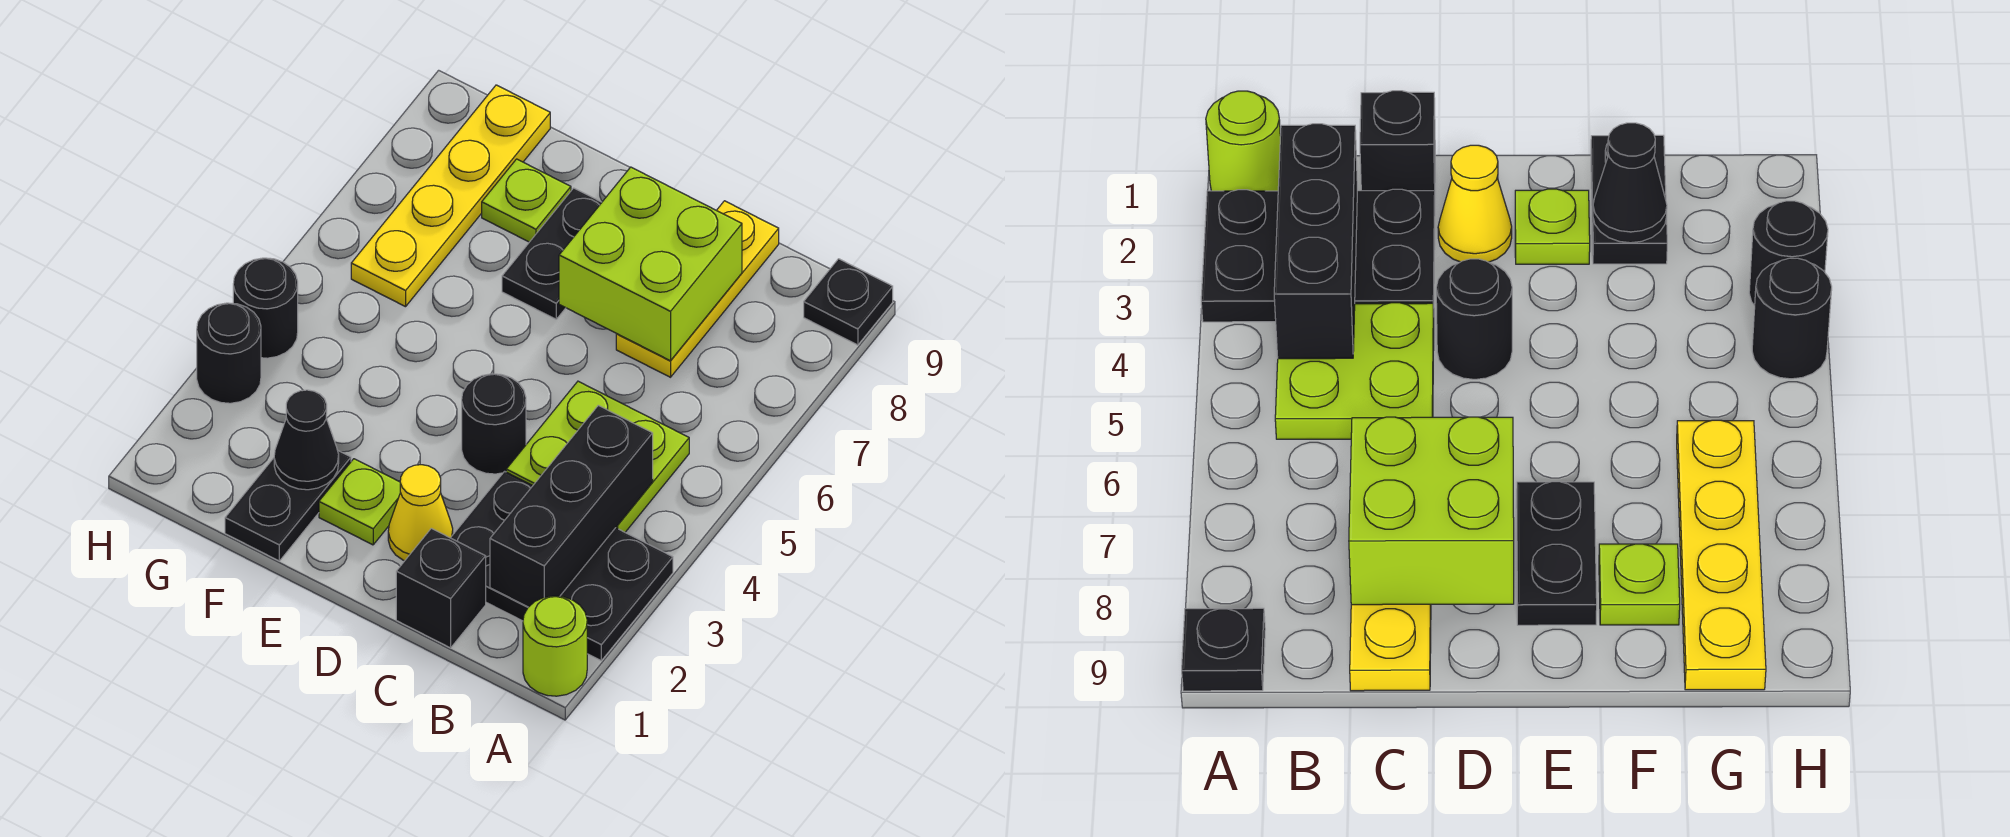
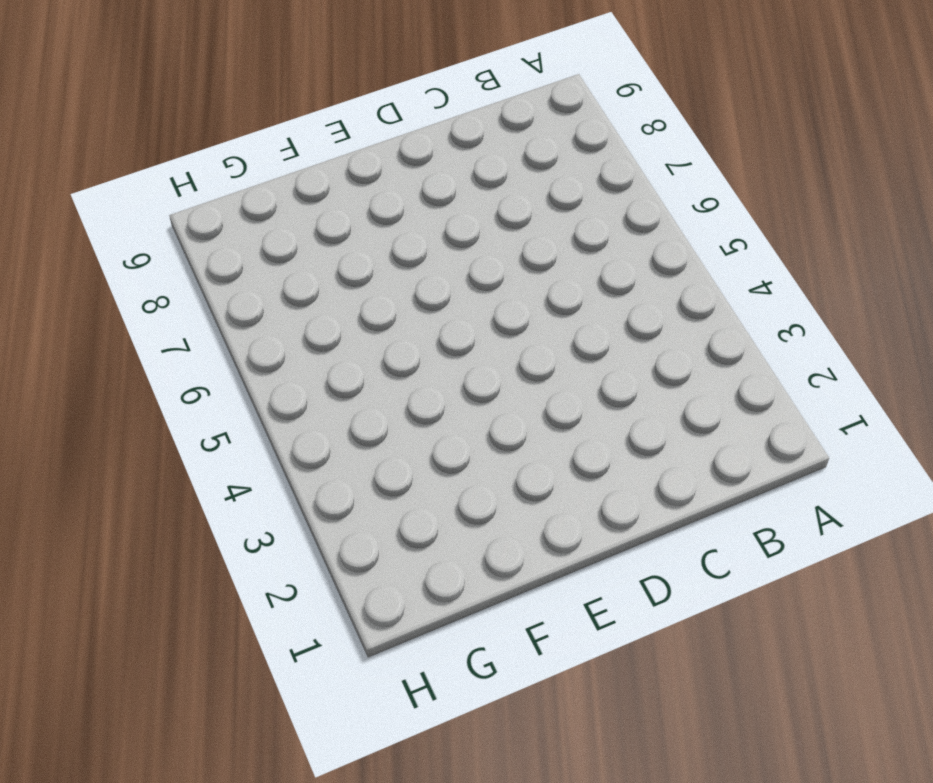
none -> lime round brick A1 level 1
none -> black plate A2:C3 level 1
none -> black plate A9 level 1

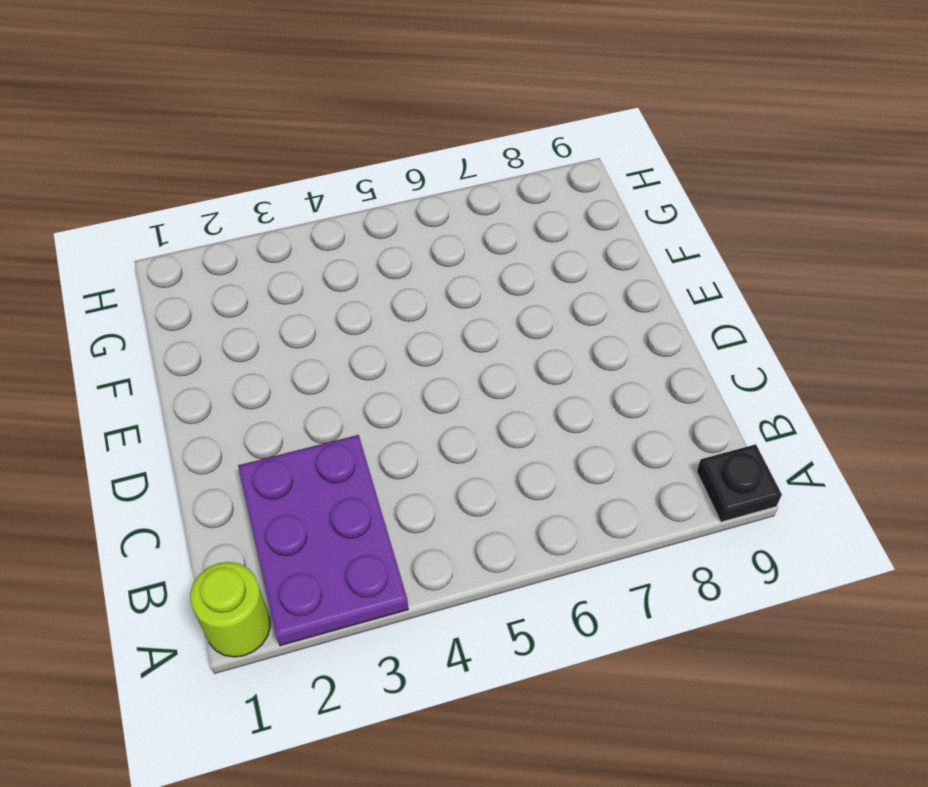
purple plate A2:C3 level 1 -> black plate A2:C3 level 1
none -> lime plate B4:C5 level 1
none -> black brick C1 level 1
none -> yellow plate C7:C9 level 1

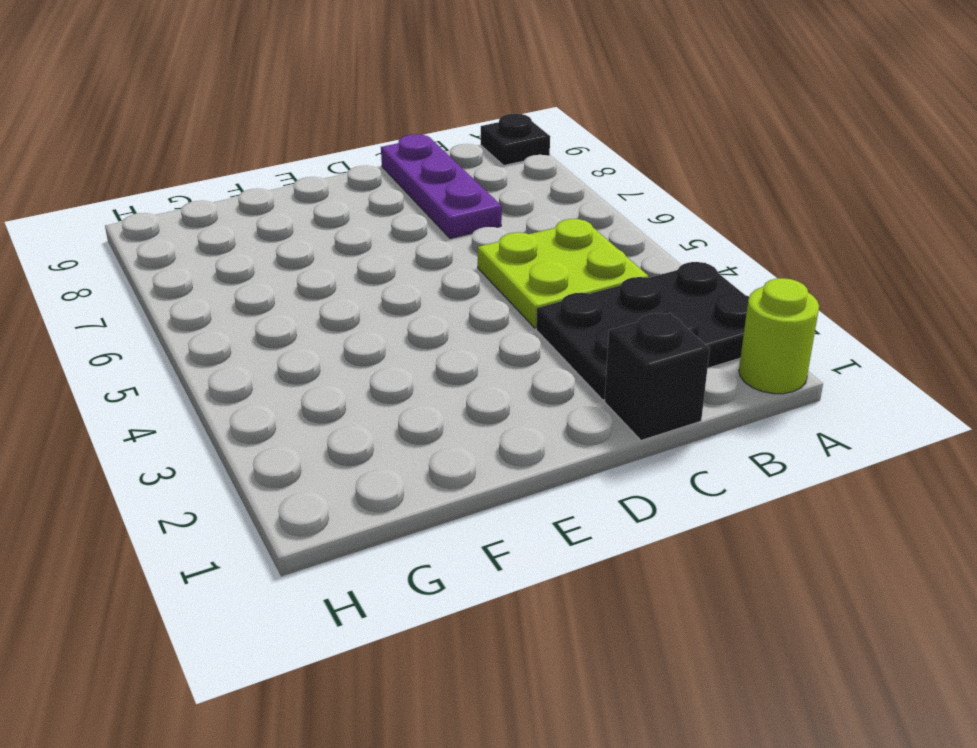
purple plate C7:C9 level 1 -> yellow plate C7:C9 level 1
none -> yellow cone D2 level 1
none -> black round brick D4 level 1
none -> lime plate E2 level 1

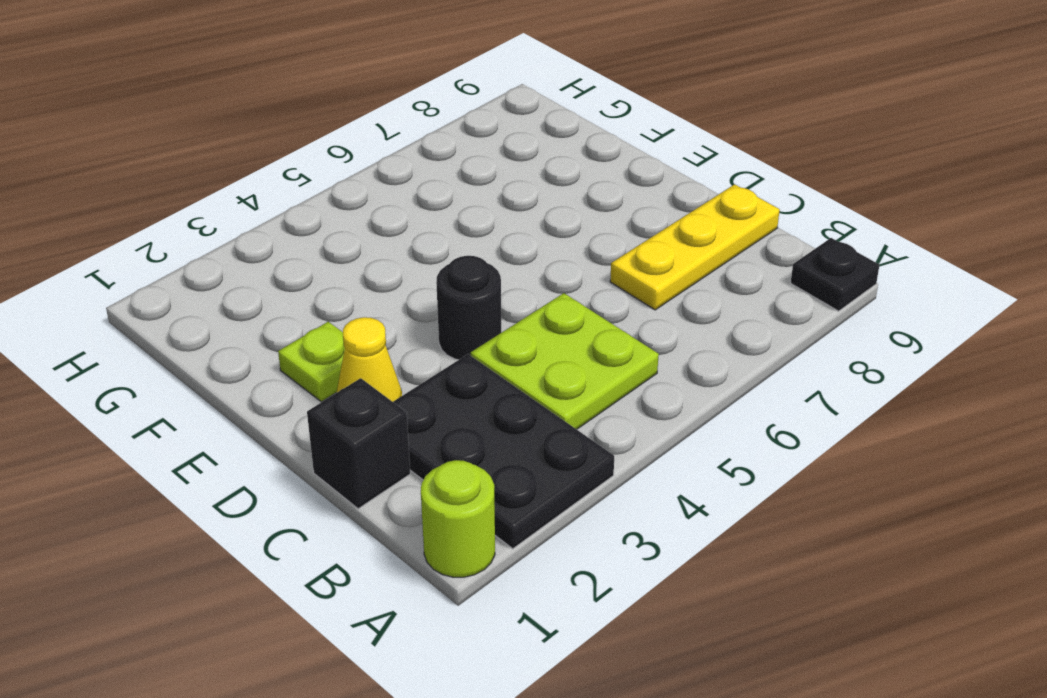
none -> black plate E7:E8 level 1
none -> black plate F1:F2 level 1
none -> lime plate F8 level 1

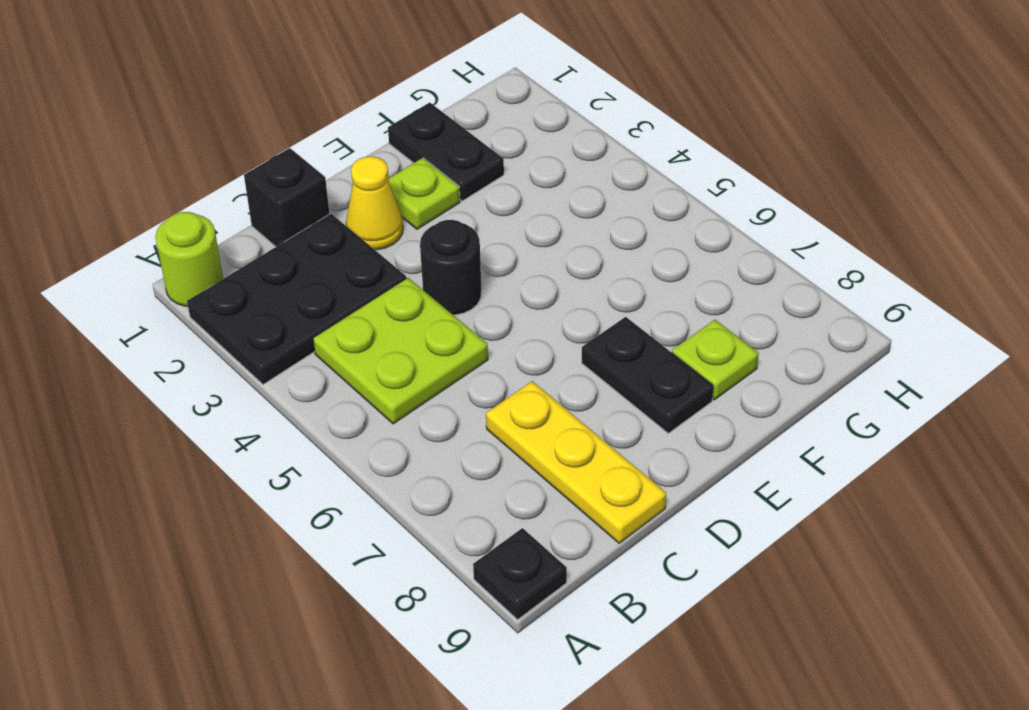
none -> yellow plate G6:G9 level 1
none -> black round brick H3 level 1
none -> black round brick H4 level 1

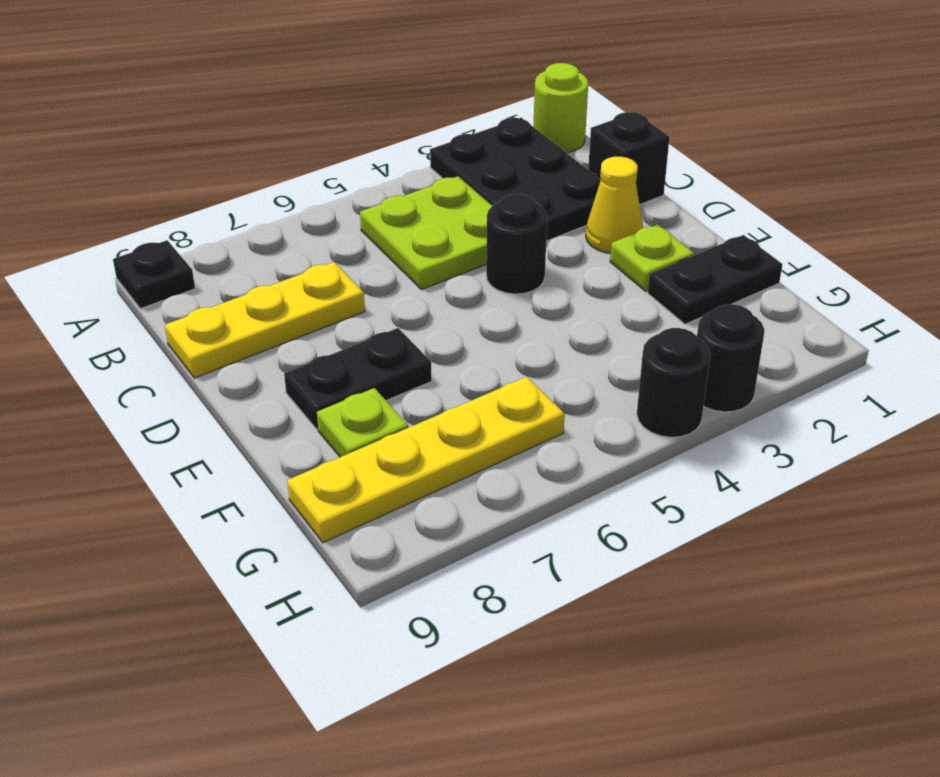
none -> black brick B2:B4 level 2
none -> lime brick C7:D8 level 2
none -> black cone F2 level 2

